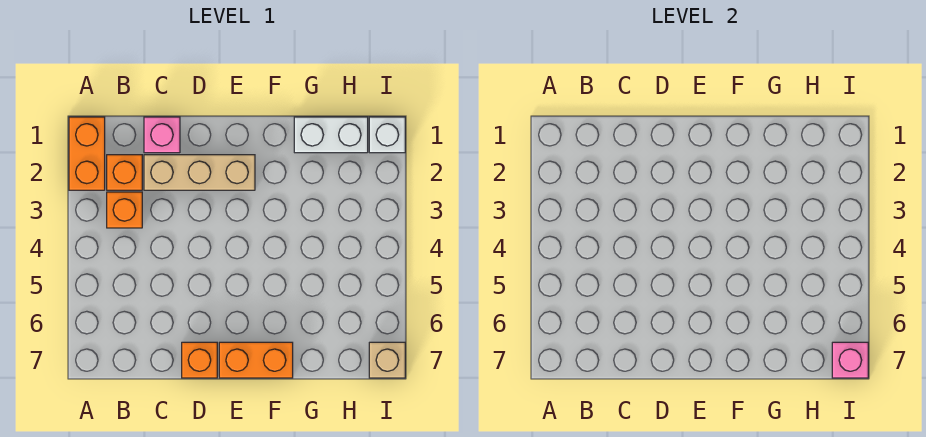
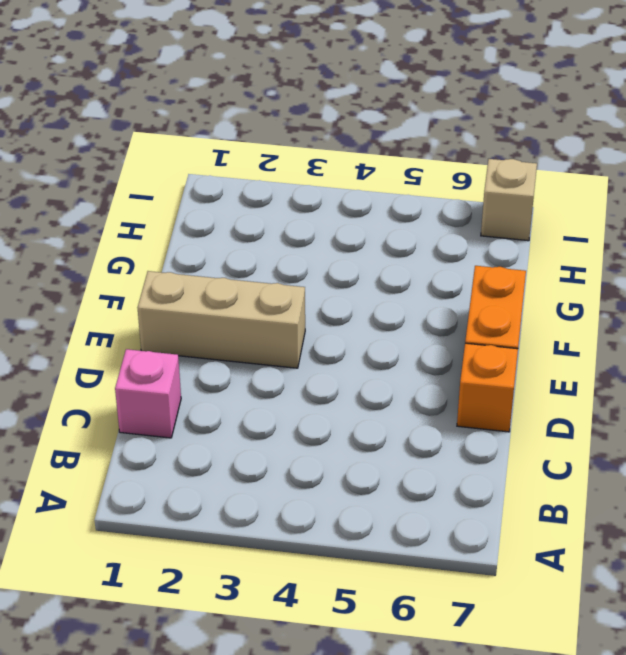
tan brick E1:E3 level 1 -> tan brick C2:E2 level 1
none -> orange brick A1:A2 level 1
none -> orange brick B2 level 1

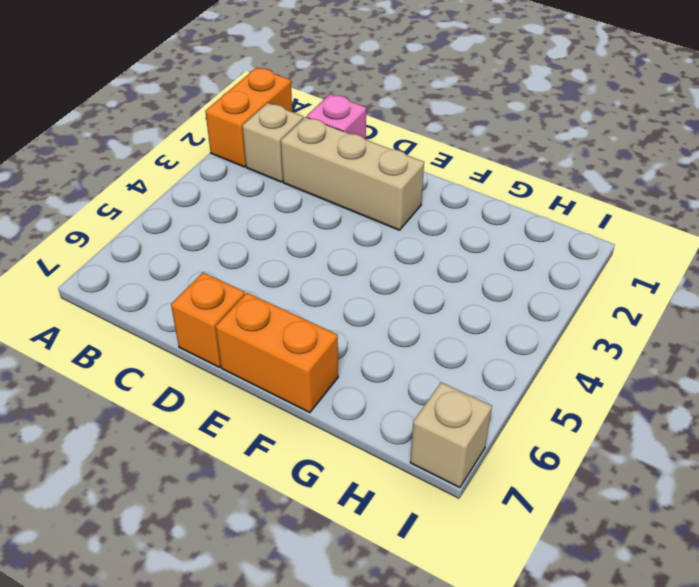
tan brick B2 level 1 -> orange brick B2 level 1
none -> orange brick B3 level 1
none -> white brick G1:H1 level 1

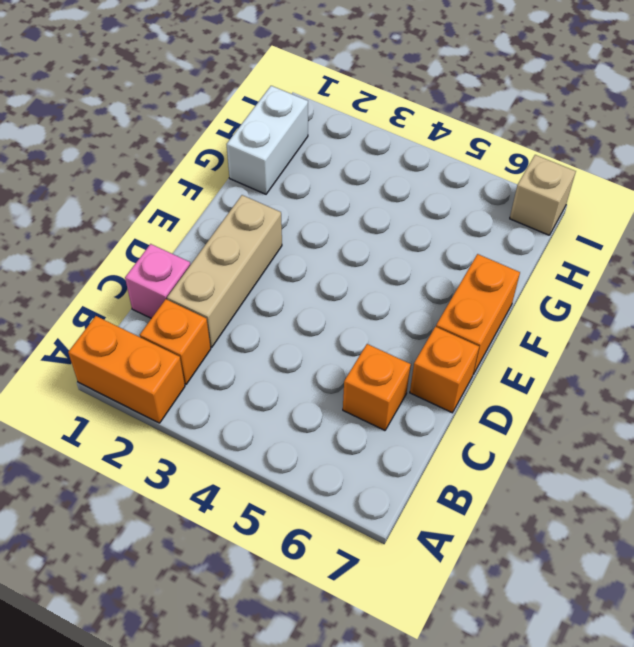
orange brick C6 level 1 -> orange brick B3 level 1
none -> white brick I1 level 1
none -> pink brick I7 level 2

